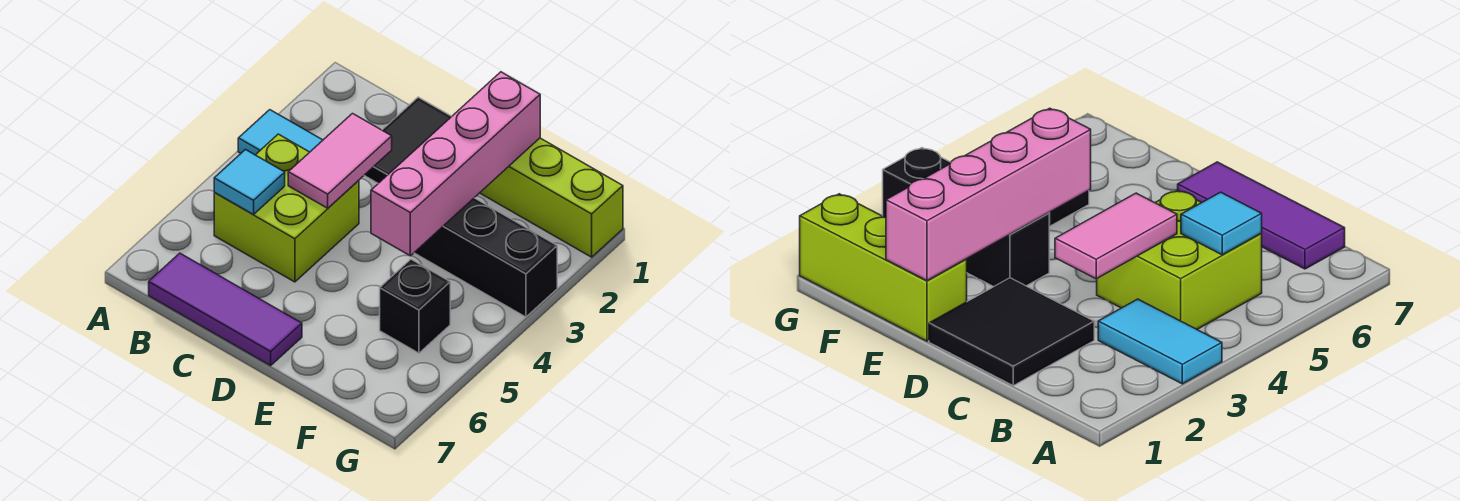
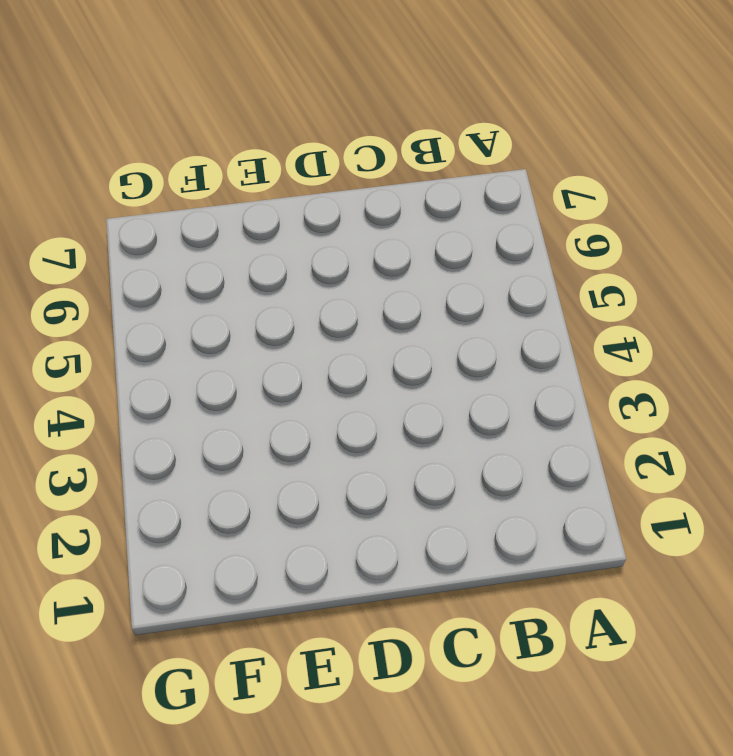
none -> cyan tile A3:B3 level 1
none -> lime brick B4:C5 level 1

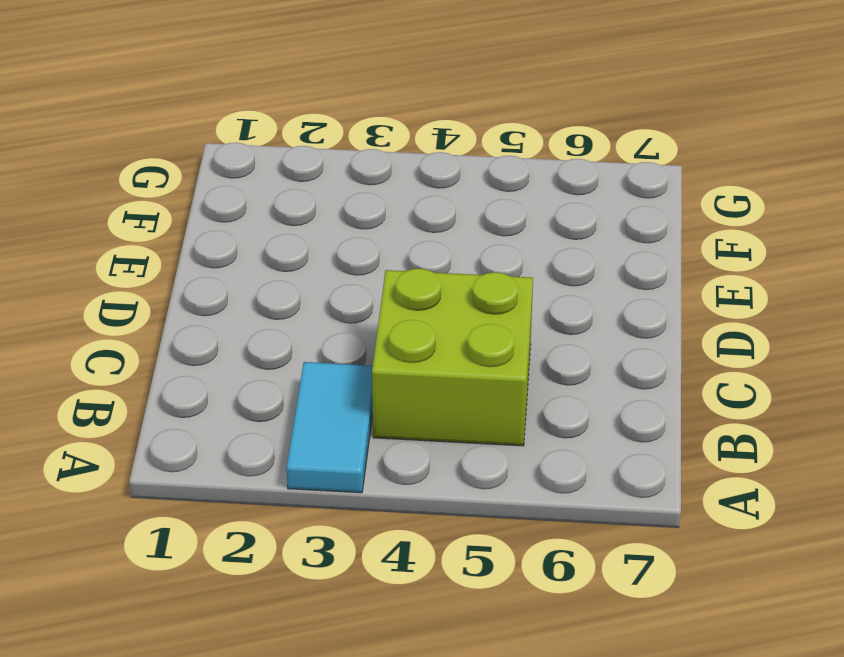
none -> purple tile B7:D7 level 1
none -> black tile C1:D2 level 1

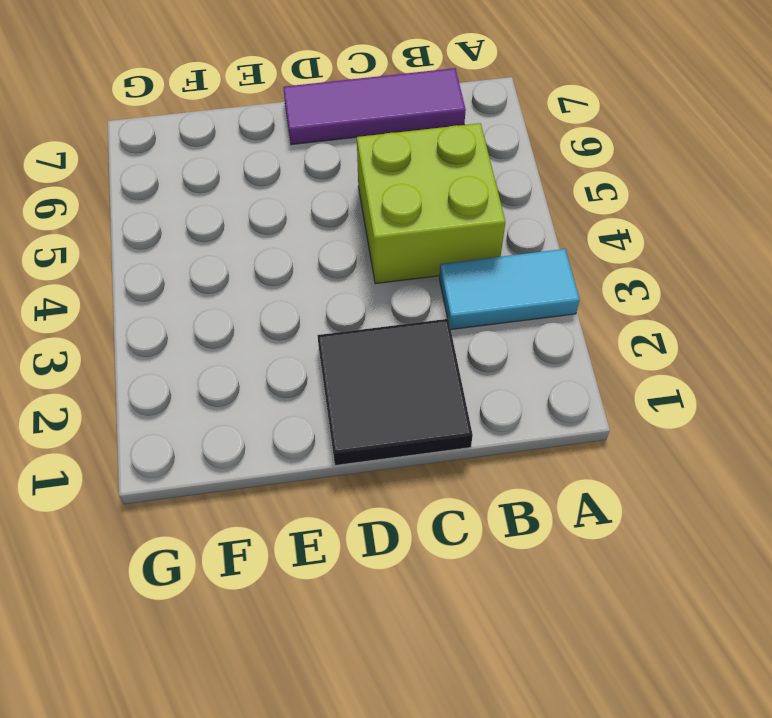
none -> lime brick E1:G1 level 1
none -> black brick E3:G3 level 1

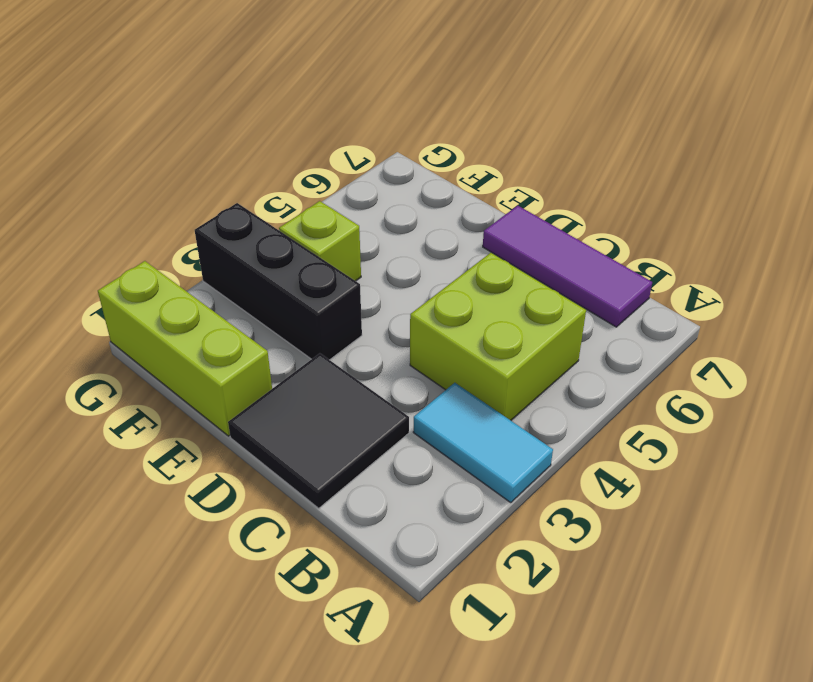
lime brick F4 level 1 -> none
none -> black brick F5 level 1
none -> cyan tile B5 level 2

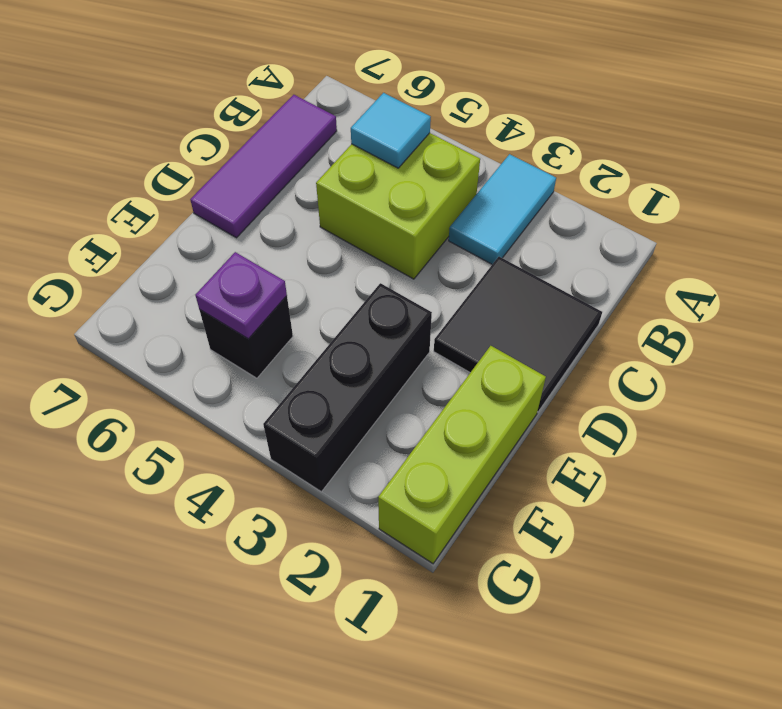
purple plate F5 level 2 -> none
none -> pink tile C3:C4 level 2
none -> pink brick E1:E4 level 2

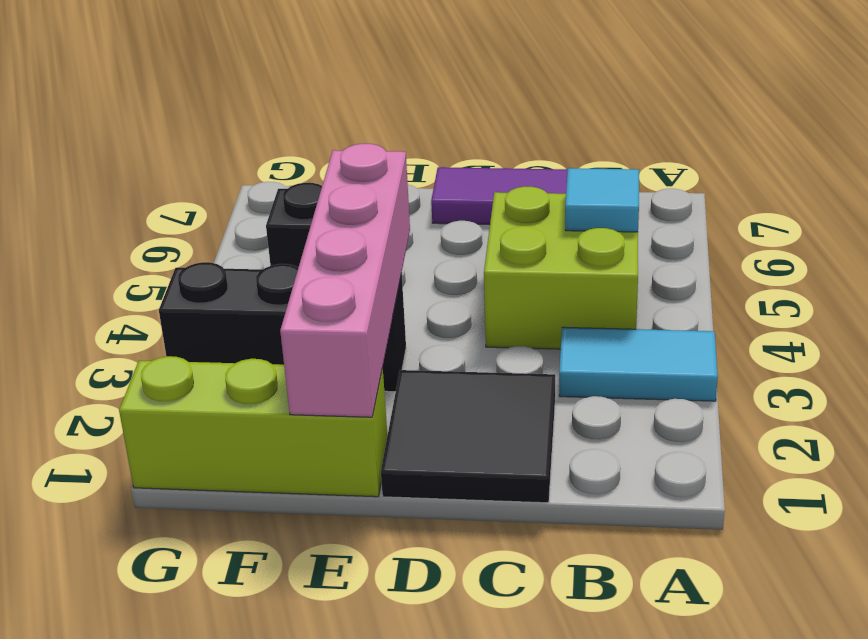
none -> pink tile C3:C4 level 2

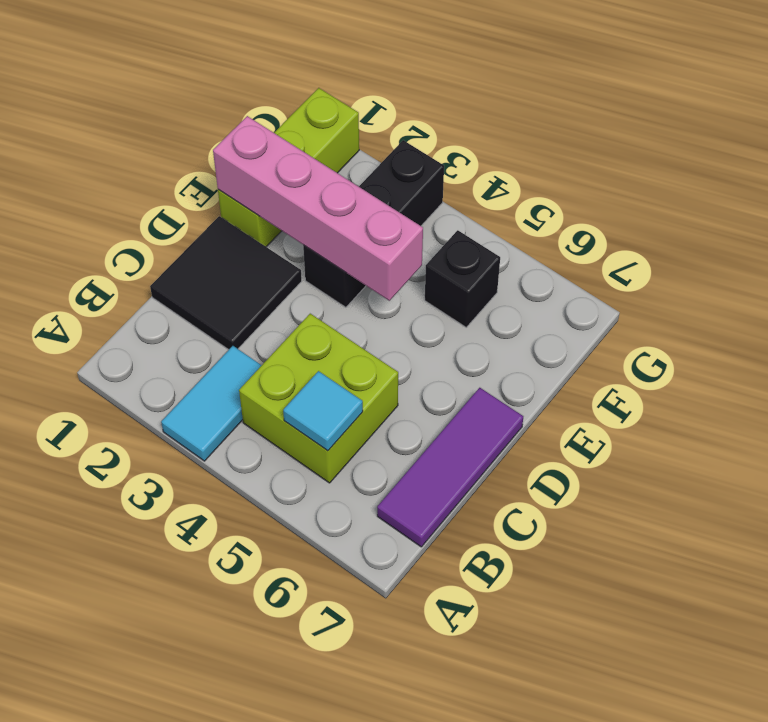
none -> pink tile C3:C4 level 2

